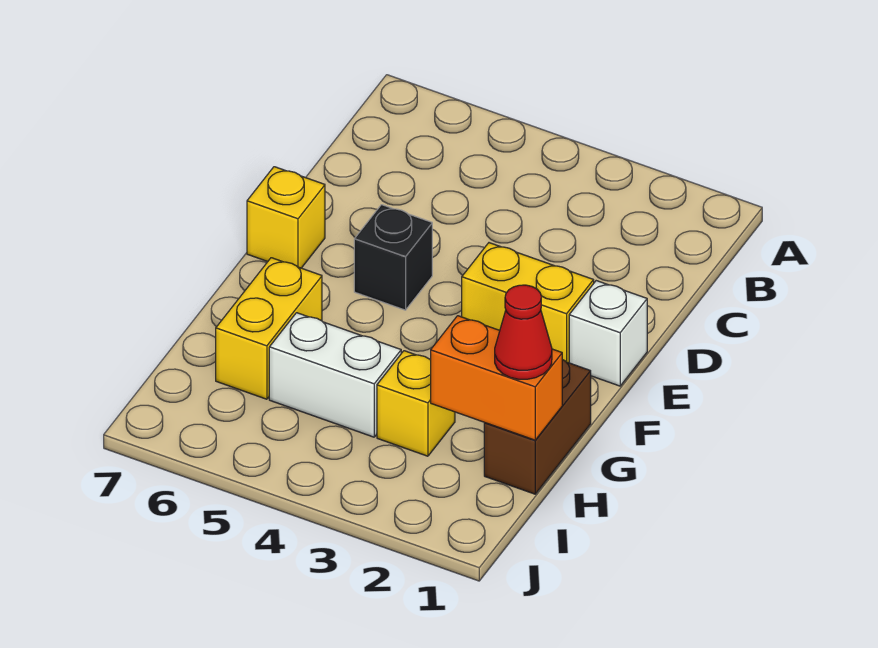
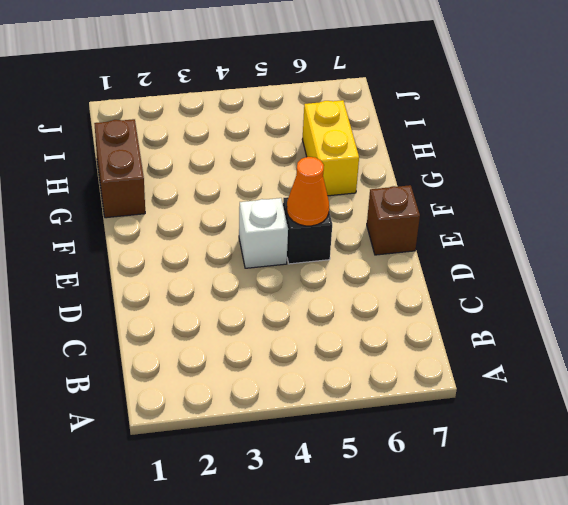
white brick E4 level 1 -> white brick E1 level 1
orange cone E5 level 2 -> none
brown brick E7 level 1 -> yellow brick E7 level 1
none -> yellow brick E2:E3 level 1
none -> yellow brick H3 level 1

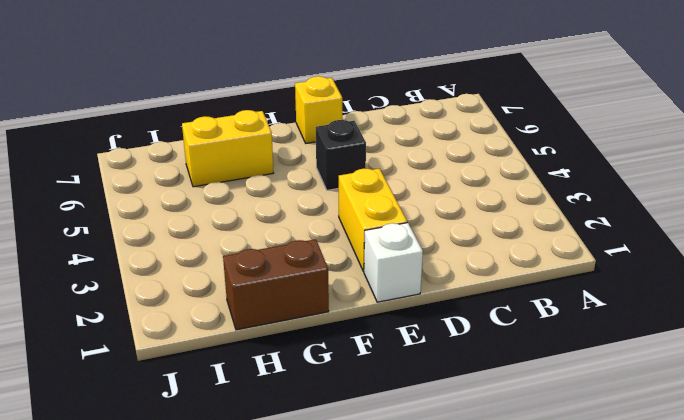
none -> yellow brick H3 level 1
none -> white brick H4:H5 level 1

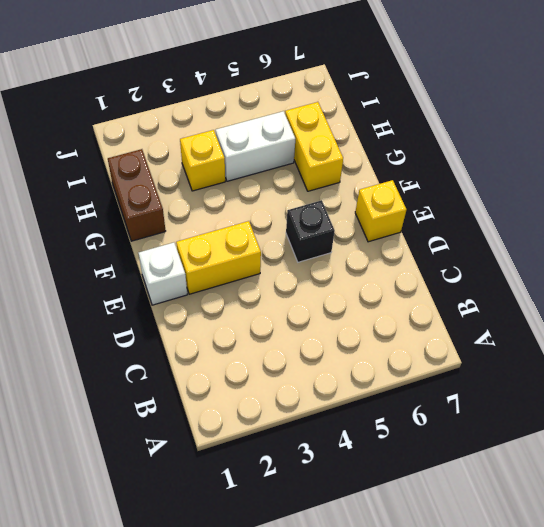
none -> orange brick H1:H2 level 2
none -> red cone H1 level 3

